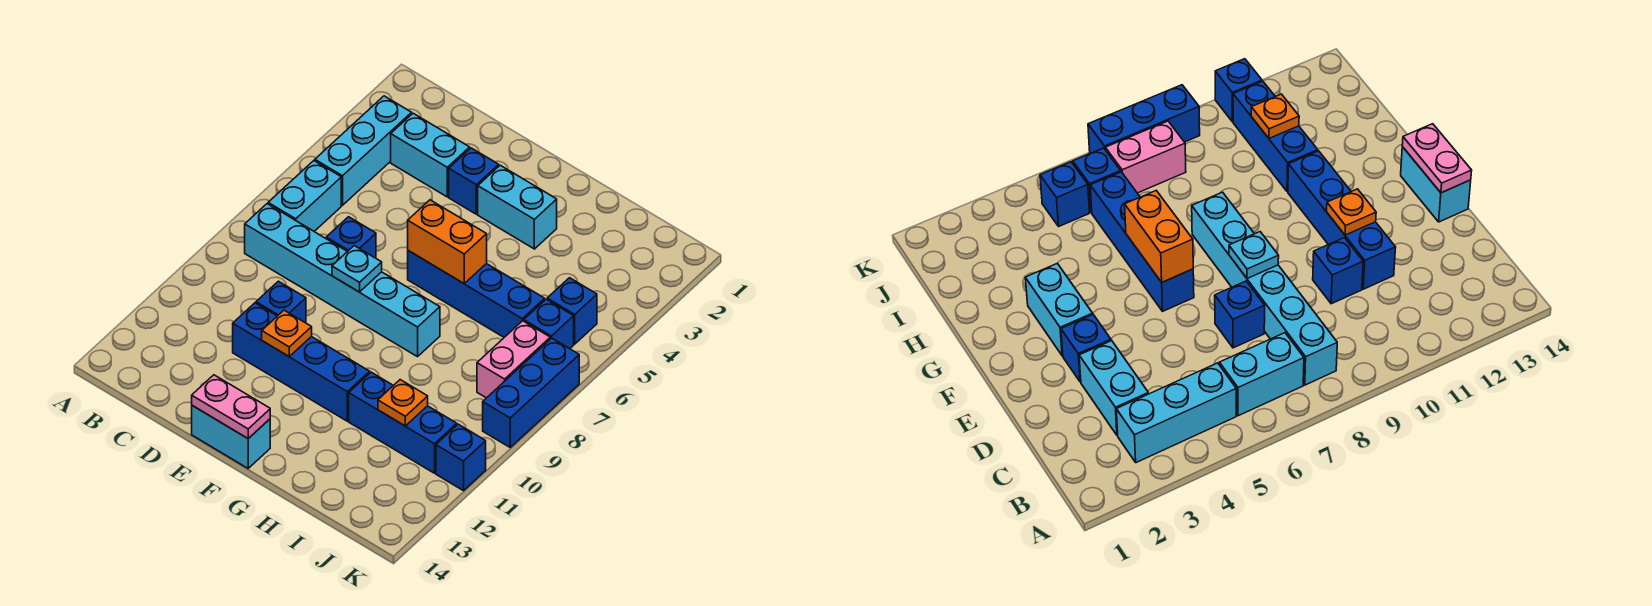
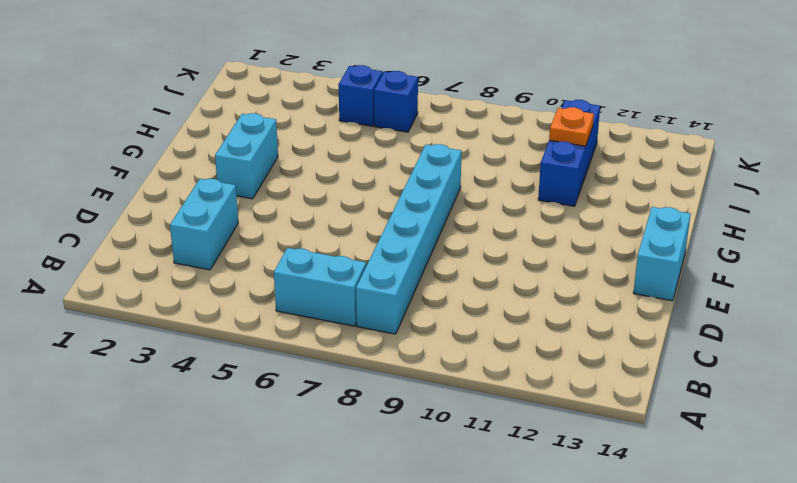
none -> cyan brick B3:B5 level 1
none -> blue brick D7 level 1
none -> blue brick D10 level 1

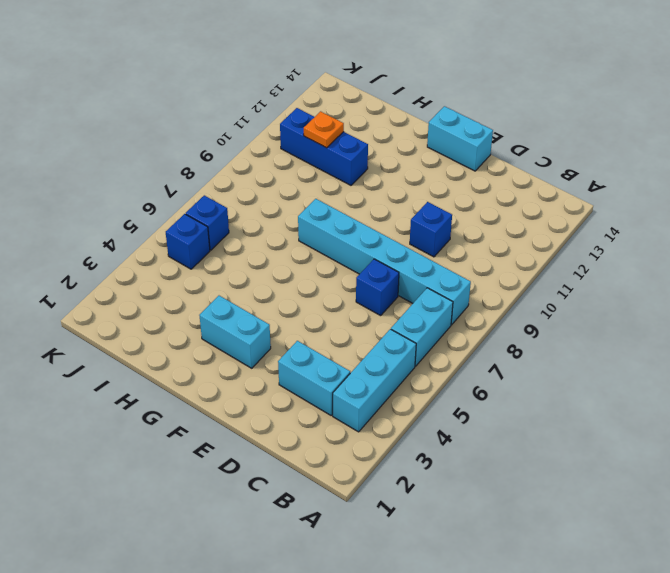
none -> blue brick D11:G11 level 1
none -> blue brick E3 level 1
none -> blue brick F6:I6 level 1

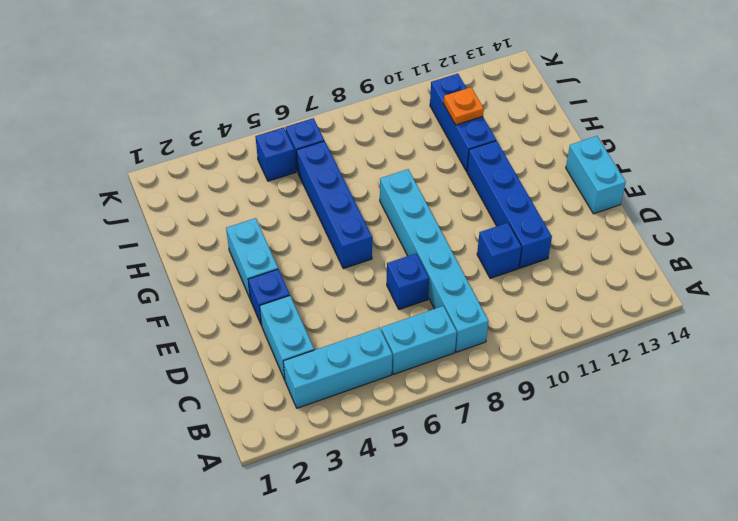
none -> pink brick J7:J8 level 1
none -> blue brick K7:K9 level 1
none -> blue brick K11 level 1

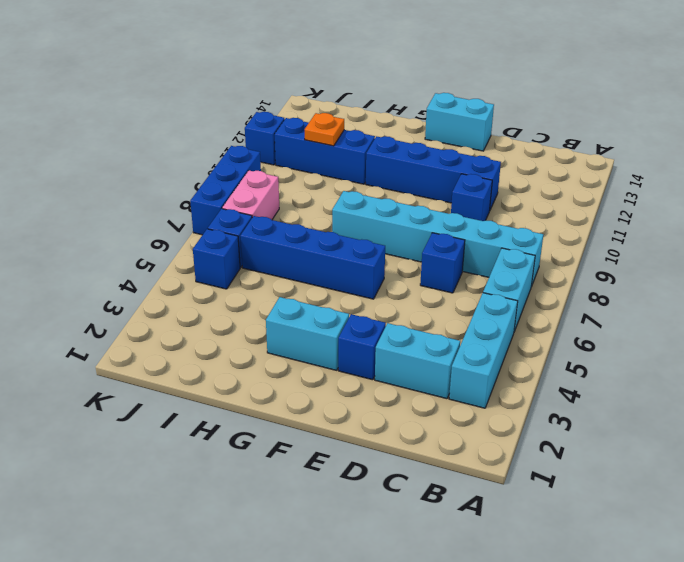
none -> cyan plate E8 level 2
none -> orange plate E11 level 2
none -> pink plate E14:F14 level 2

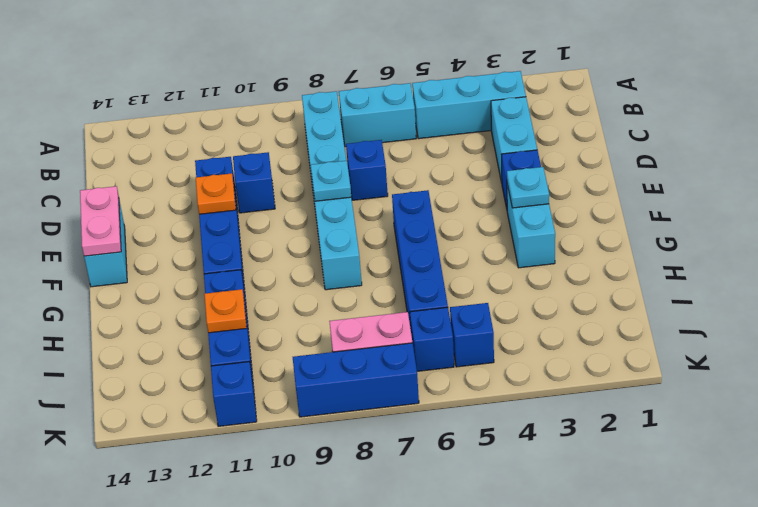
cyan plate F3 level 2 -> none
none -> orange brick F6:G6 level 2

